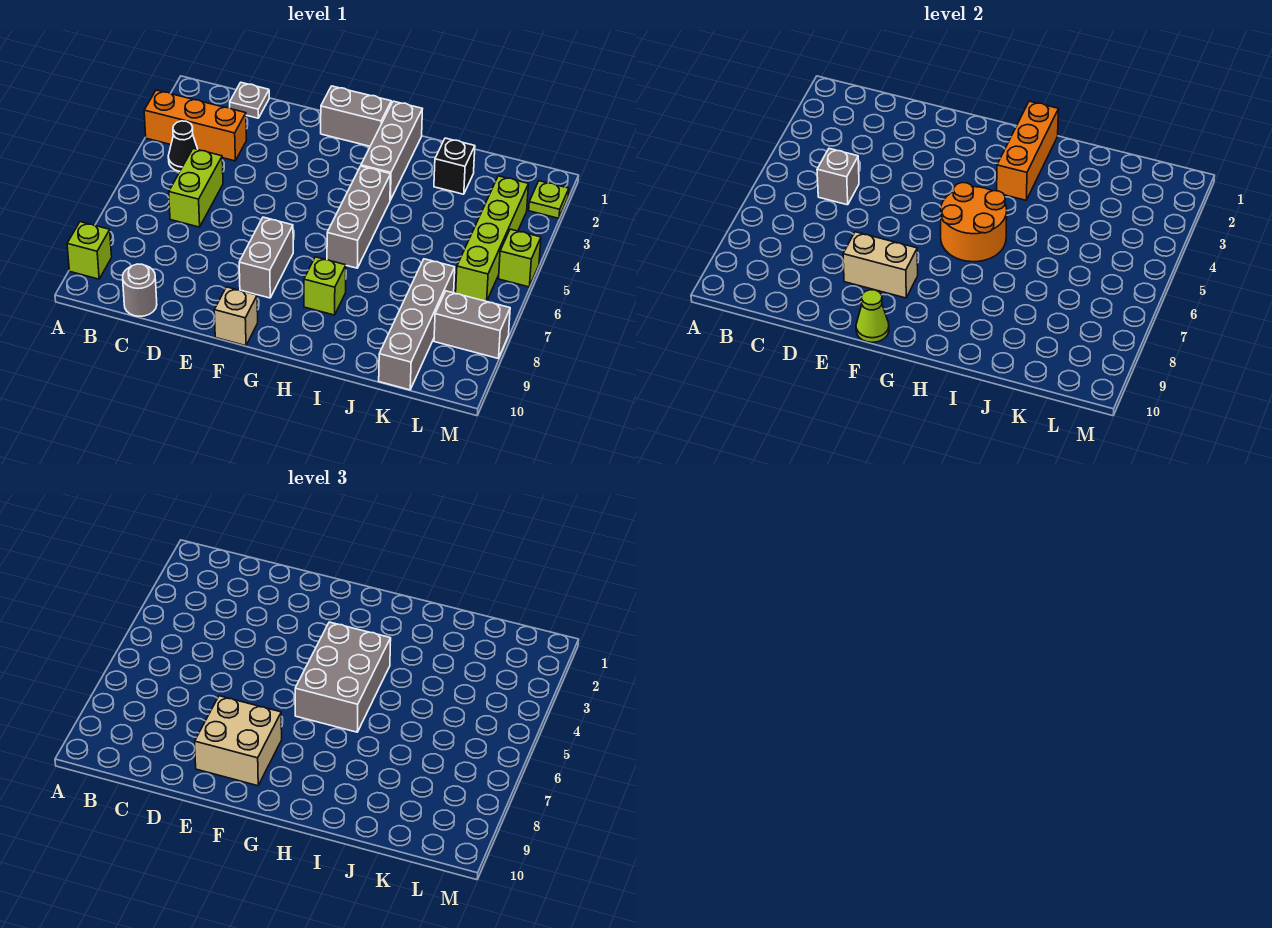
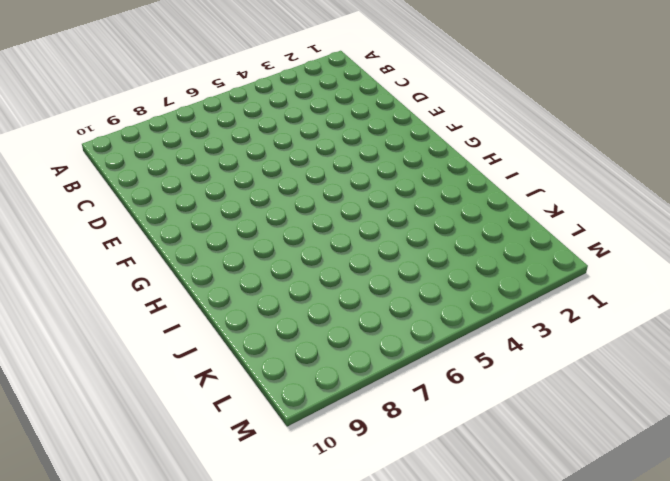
none -> orange brick A3:C3 level 1
none -> lime brick A9 level 1
none -> black cone B4 level 1

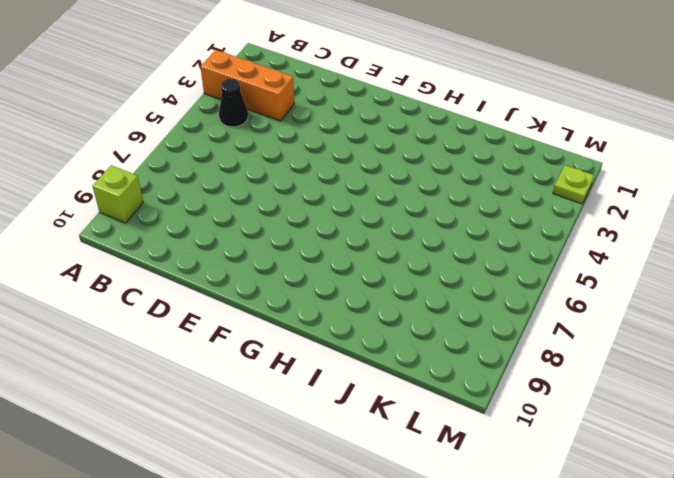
none -> grey plate C1 level 1
none -> lime brick C5:C6 level 1
none -> grey round brick C10 level 1

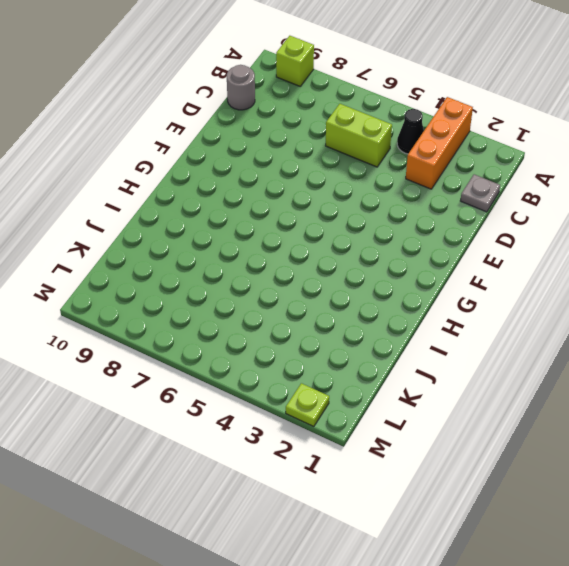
none -> grey brick F1:G1 level 1
none -> grey brick F7:F8 level 1
none -> tan brick F10 level 1

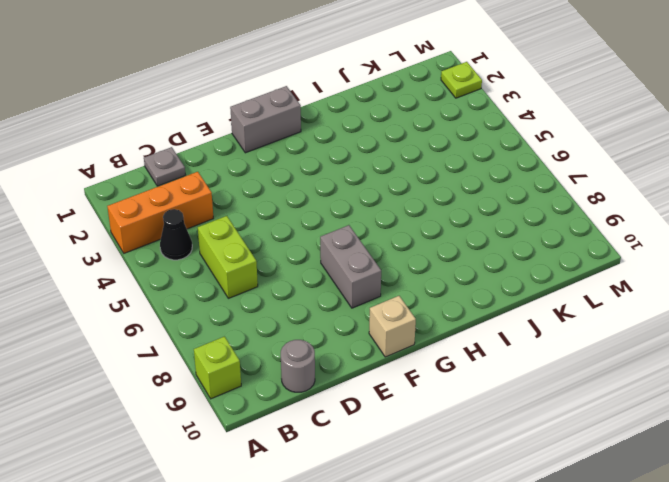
none -> grey brick H1:H3 level 1
none -> grey brick H4:H6 level 1
none -> lime brick H8 level 1

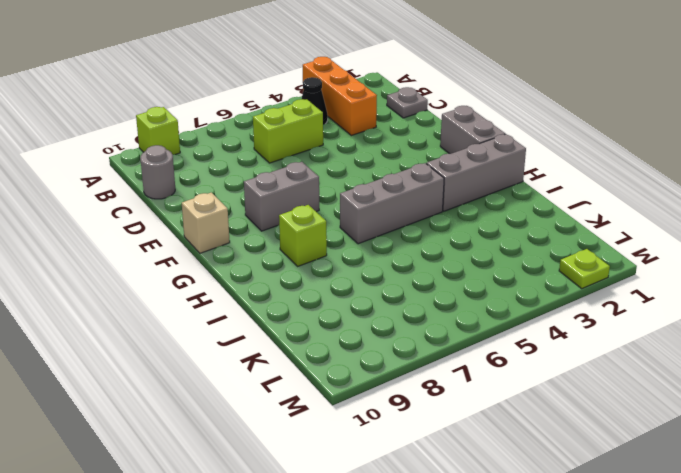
none -> black brick J2 level 1
none -> grey brick K7:K10 level 1
none -> lime brick L3:L6 level 1

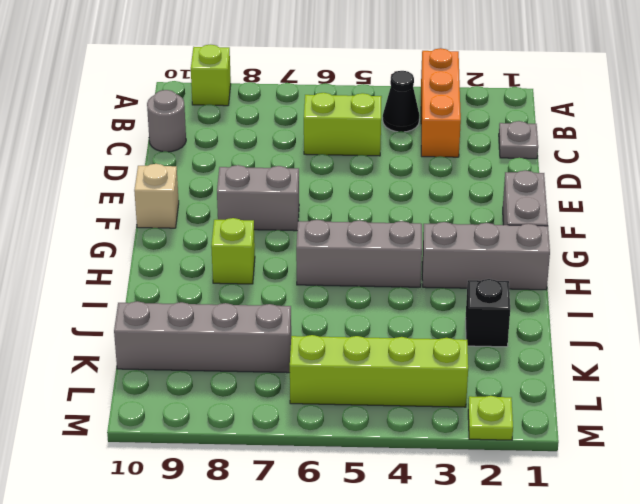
none -> grey brick L8:M8 level 1
none -> lime brick M5 level 1
none -> grey brick C5 level 2

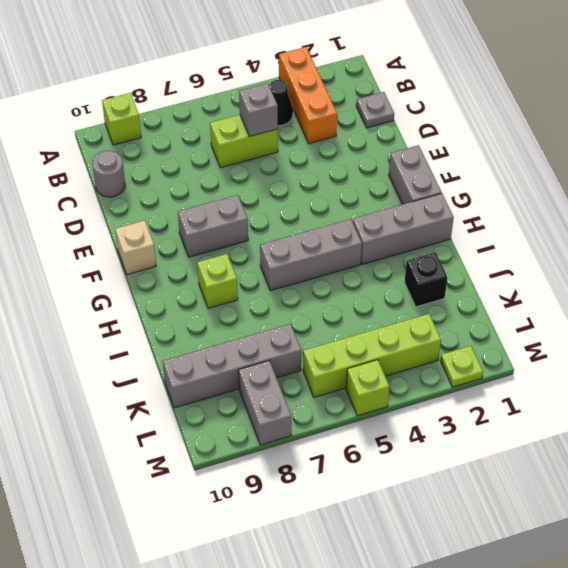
none -> tan brick E8:F8 level 2
none -> lime cone F10 level 2
none -> orange round brick G5:H6 level 2

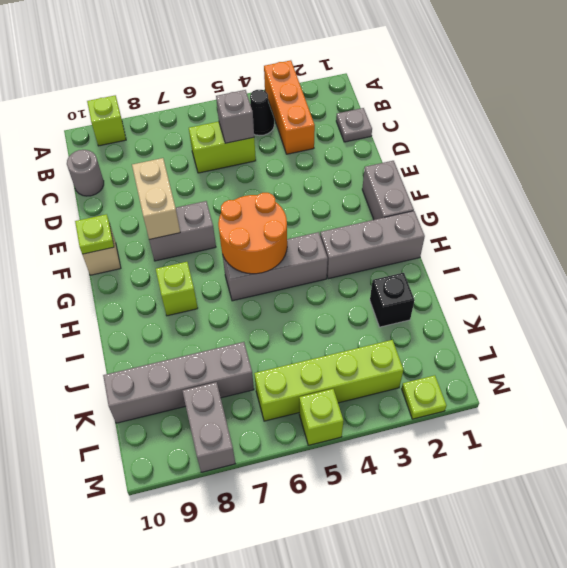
lime plate F10 level 2 -> lime cone F10 level 2
none -> orange brick H1:H3 level 2
none -> tan brick E8:F9 level 3
none -> grey brick G4:H6 level 3

